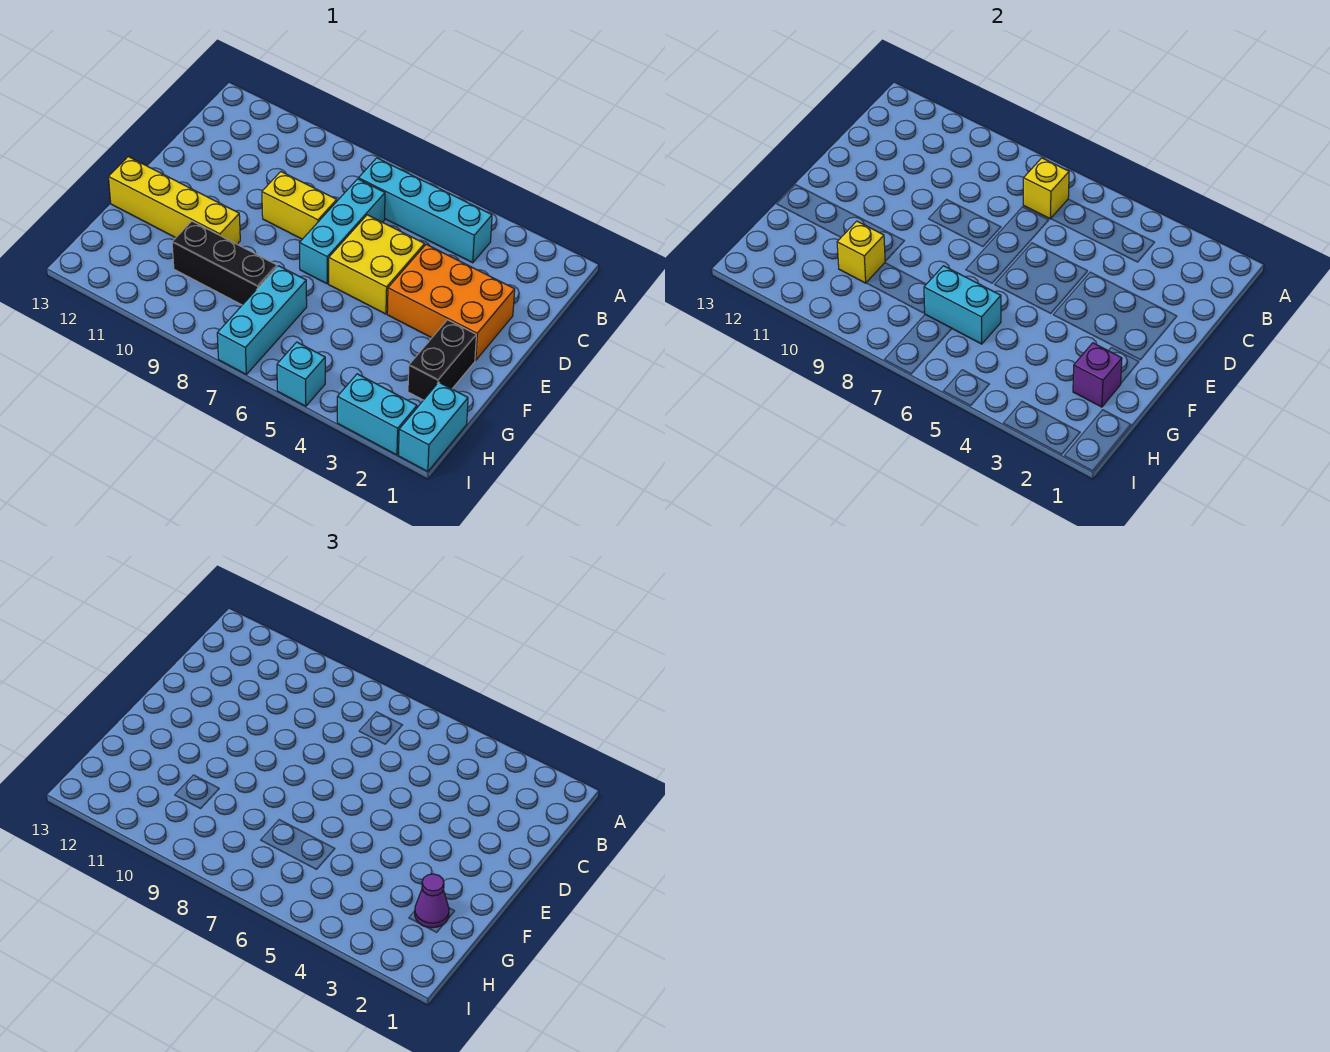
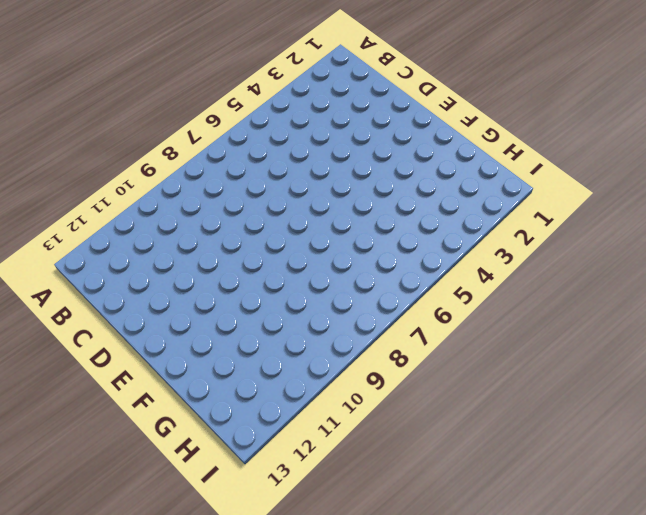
none -> cyan brick B4:B7 level 1
none -> cyan brick C7:E7 level 1
none -> orange brick D2:E4 level 1

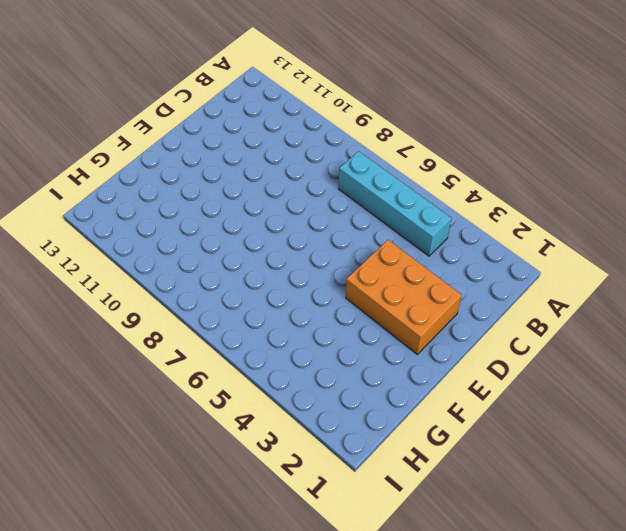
none -> cyan brick C7:E7 level 1
none -> yellow brick D5:E6 level 1
none -> yellow brick D8:D9 level 1

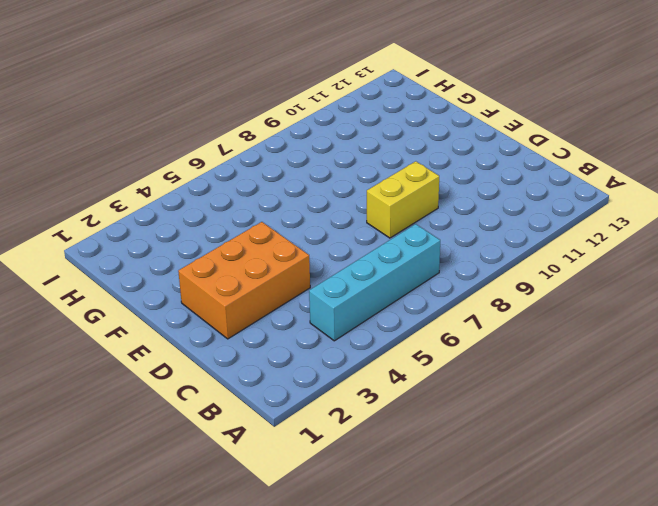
none -> cyan brick C7:E7 level 1
none -> yellow brick D5:E6 level 1
none -> black brick F2:G2 level 1

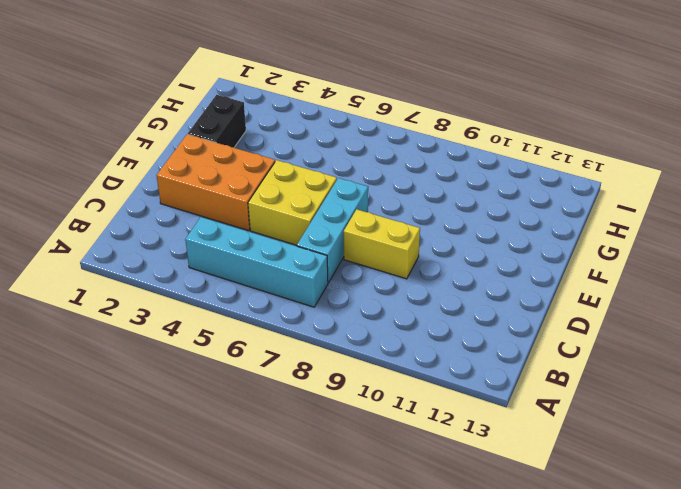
none -> yellow brick F10:F13 level 1
none -> cyan brick G7:I7 level 1
none -> black brick G8:G10 level 1

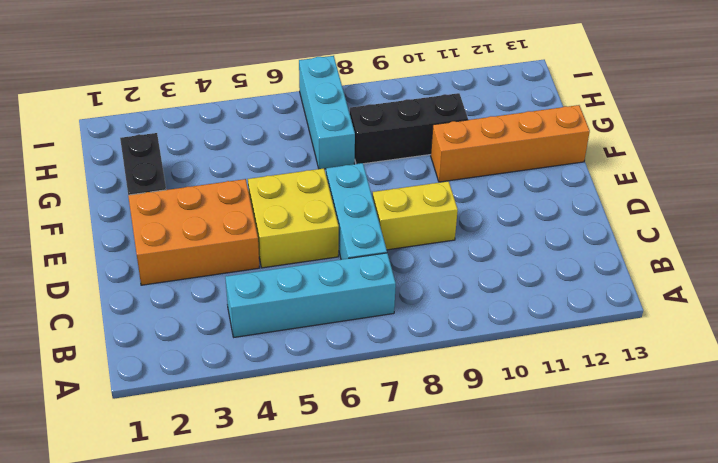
orange brick F10:F13 level 1 -> yellow brick F10:F13 level 1
none -> cyan brick H1:I1 level 1
none -> cyan brick I2:I3 level 1
none -> cyan brick I5 level 1

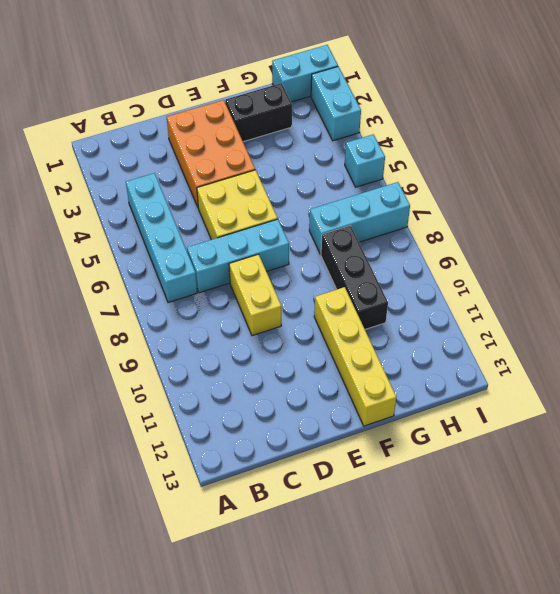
none -> yellow brick B7 level 2
none -> purple brick G2 level 2
none -> cyan brick G6:G7 level 2

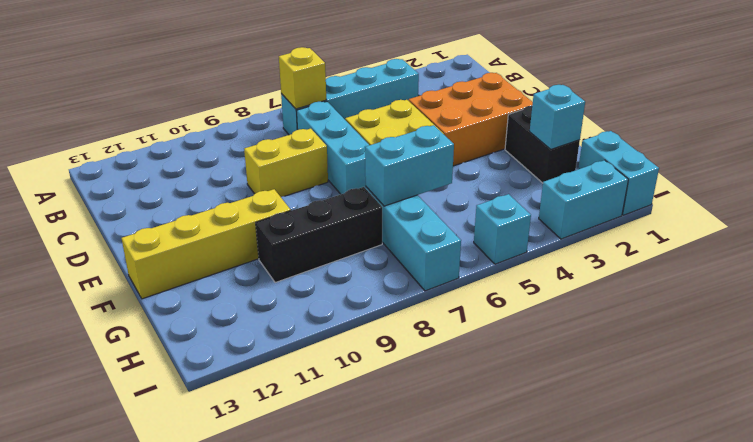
cyan brick G2 level 2 -> purple brick G2 level 2
none -> yellow brick G10 level 2
none -> purple cone G2 level 3

